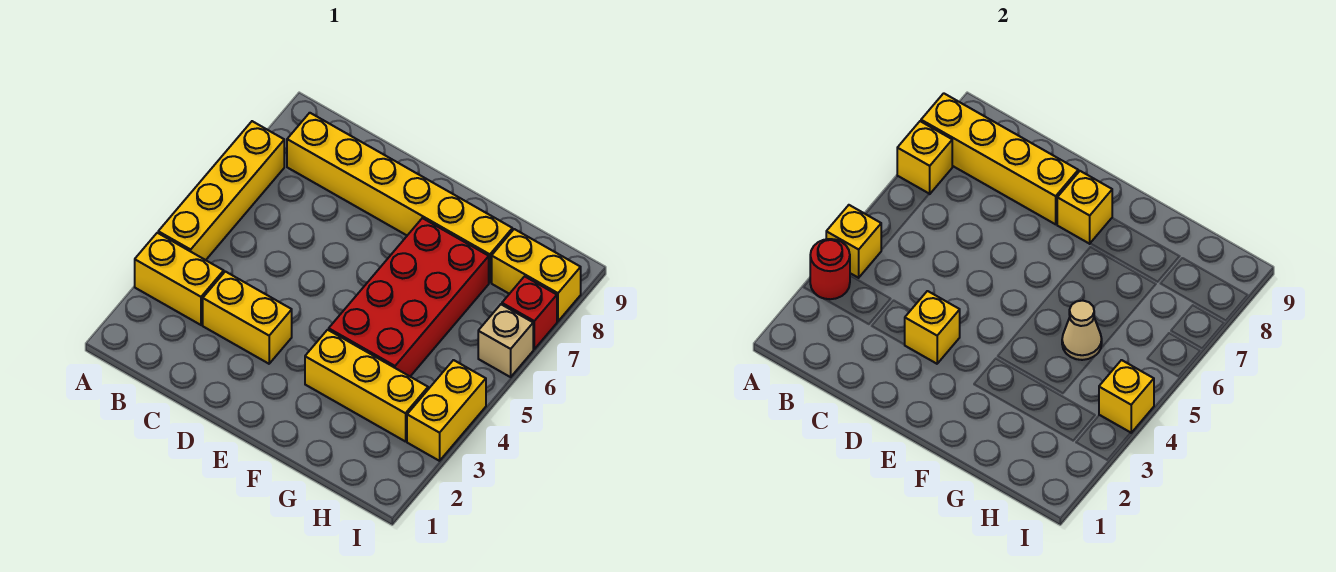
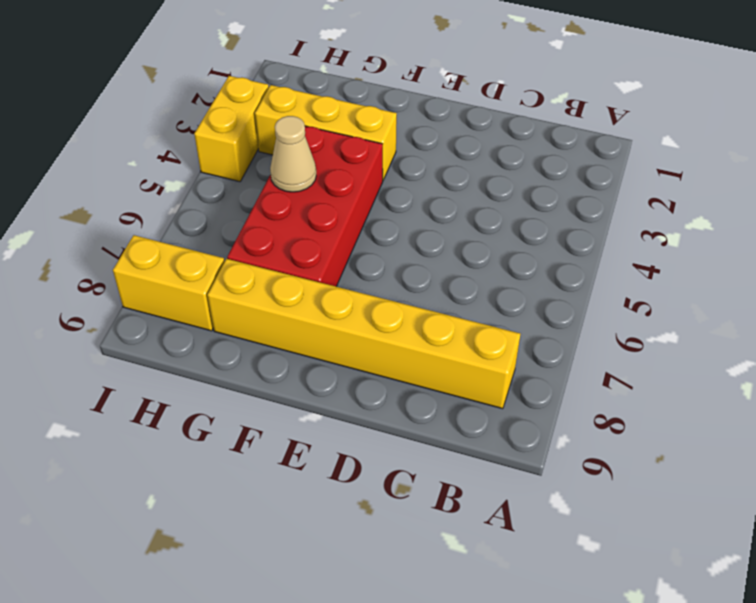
none -> yellow brick A3:B3 level 1
none -> yellow brick A4:A7 level 1
none -> yellow brick C3:D3 level 1

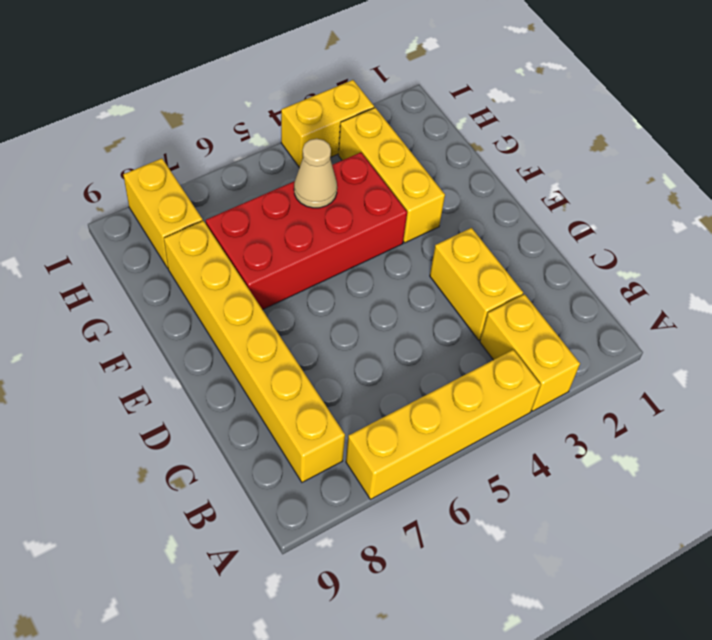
none -> tan brick I6 level 1
none -> red brick I7 level 1
none -> red round brick A3 level 2

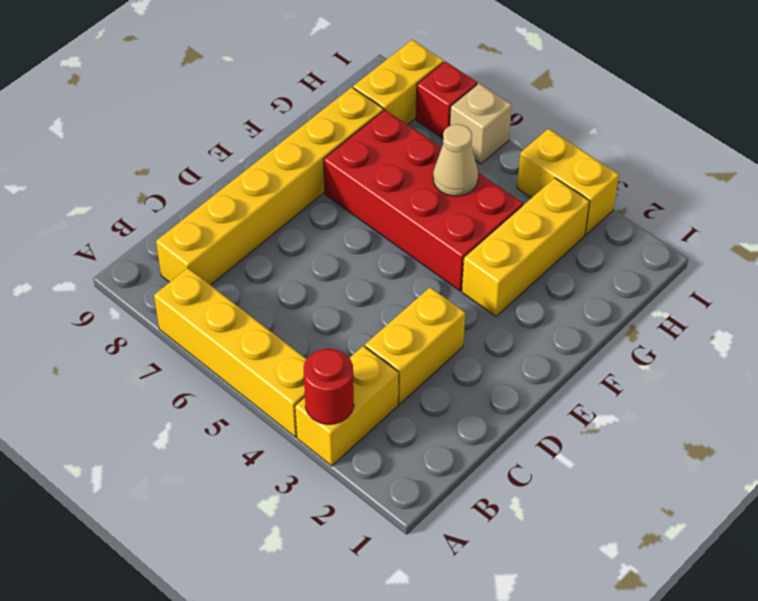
none -> yellow brick A4 level 2
none -> yellow brick A7 level 2
none -> yellow brick A8:D8 level 2

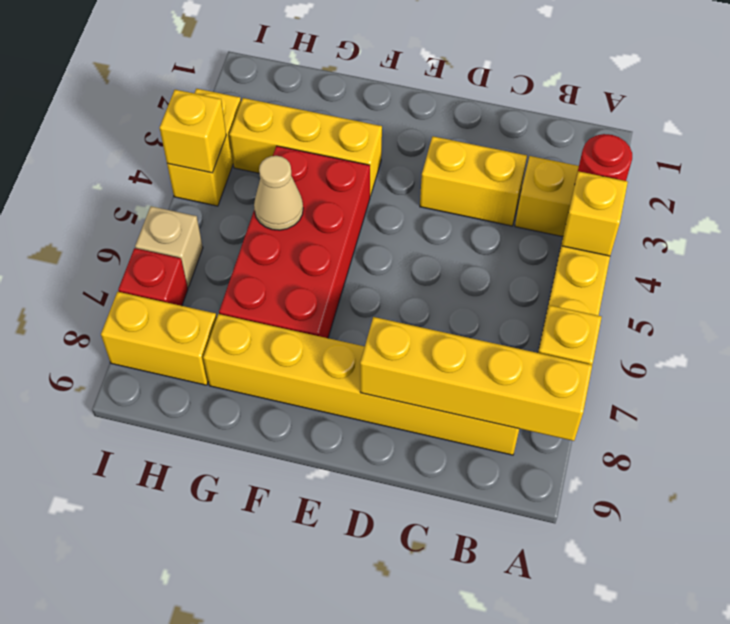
none -> yellow brick D3 level 2
none -> yellow brick E8 level 2

